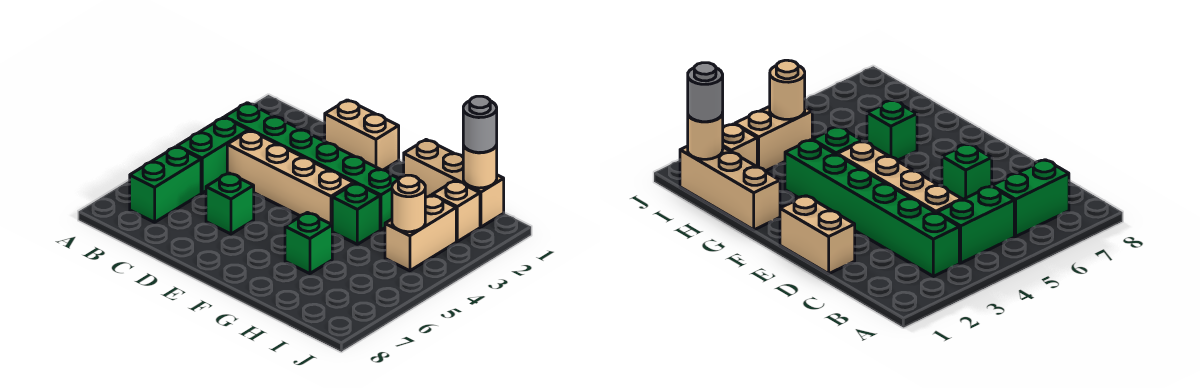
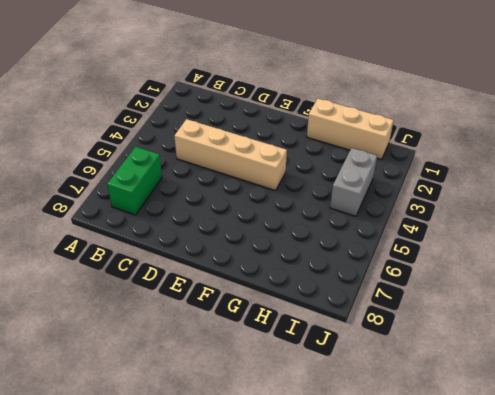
grey brick I3:I4 level 1 -> tan brick I3:I4 level 1
none -> green brick B3:G3 level 1
none -> green brick B4:B5 level 1
none -> tan brick D1:E1 level 1

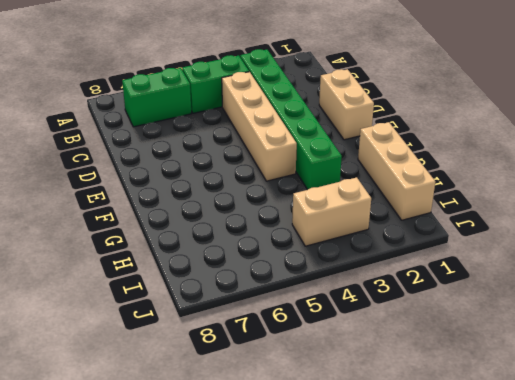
none -> green brick D6 level 1
none -> green brick G4 level 1
none -> green brick G6 level 1

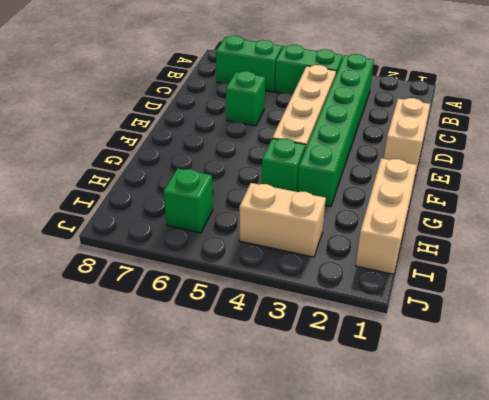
green brick I6 level 1 -> green brick G6 level 1
none -> tan brick I2 level 1
none -> tan round brick I1 level 2
none -> tan round brick I4 level 2

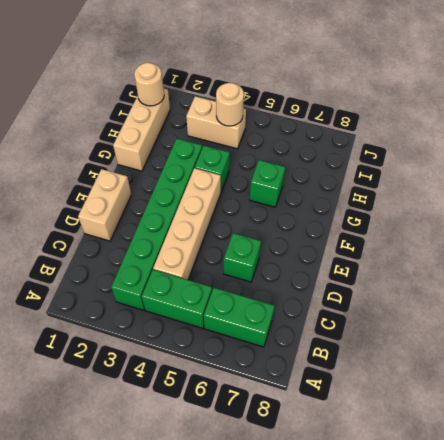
none -> tan brick I2 level 1
none -> grey round brick I1 level 3

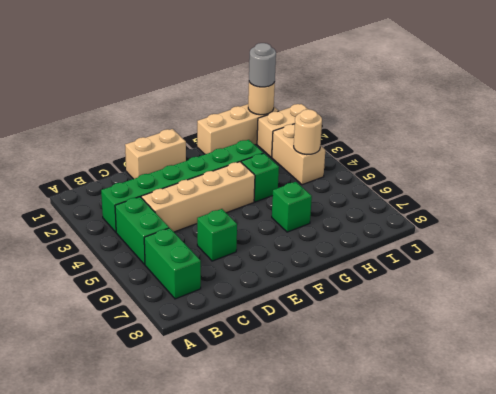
tan brick I2:J2 level 1 -> tan brick I2 level 1

